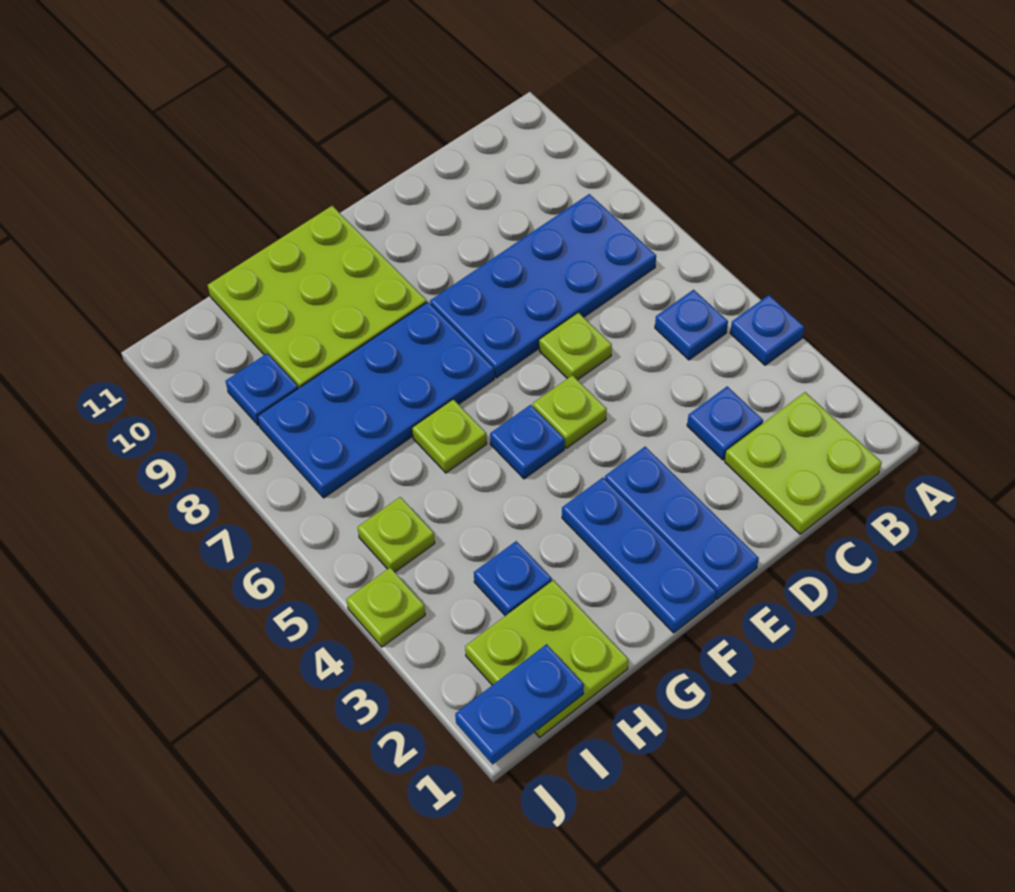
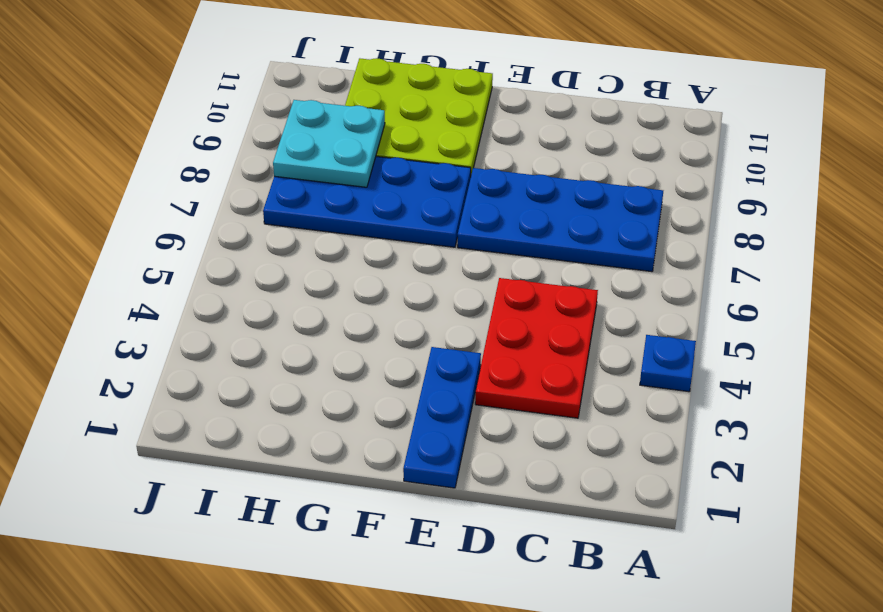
red plate C3:D5 level 1 -> blue plate C3 level 1
cyan plate H8:I9 level 2 -> none
none -> lime plate B1:C2 level 1
none -> blue plate B5 level 1
none -> lime plate D6 level 1

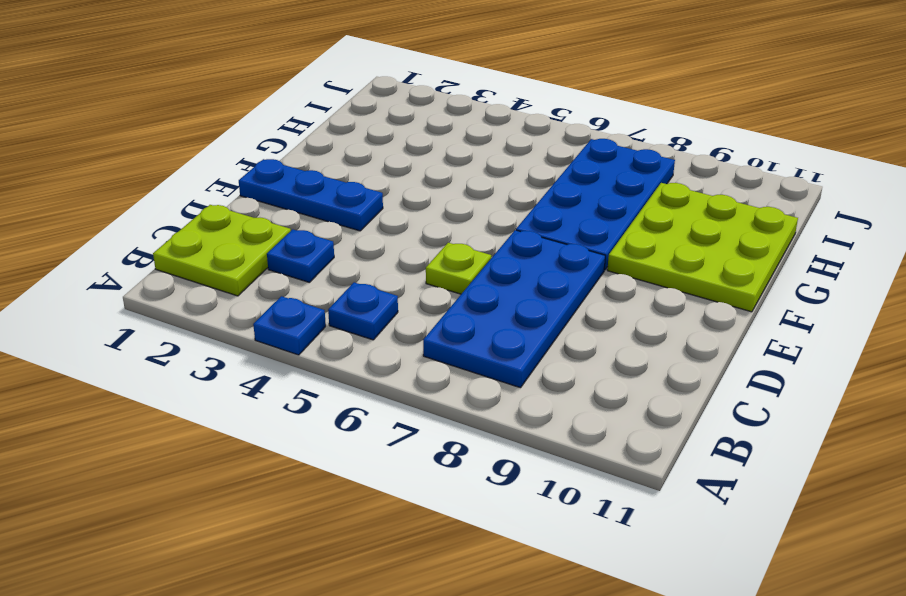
none -> lime plate E5 level 1
none -> blue plate F1:F3 level 1
none -> blue plate F5 level 1

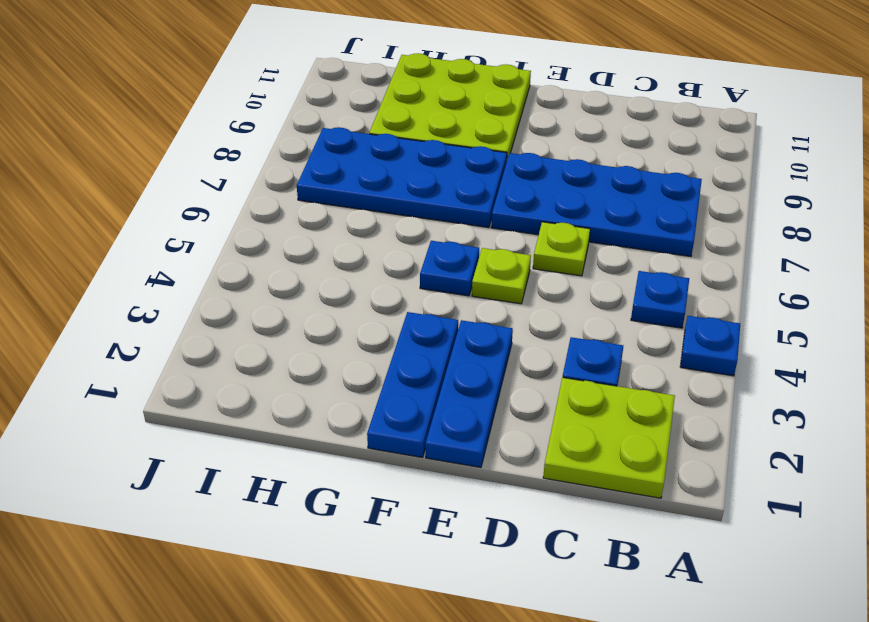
none -> lime plate G6 level 1
none -> lime plate H1:I2 level 1
none -> blue plate H3 level 1

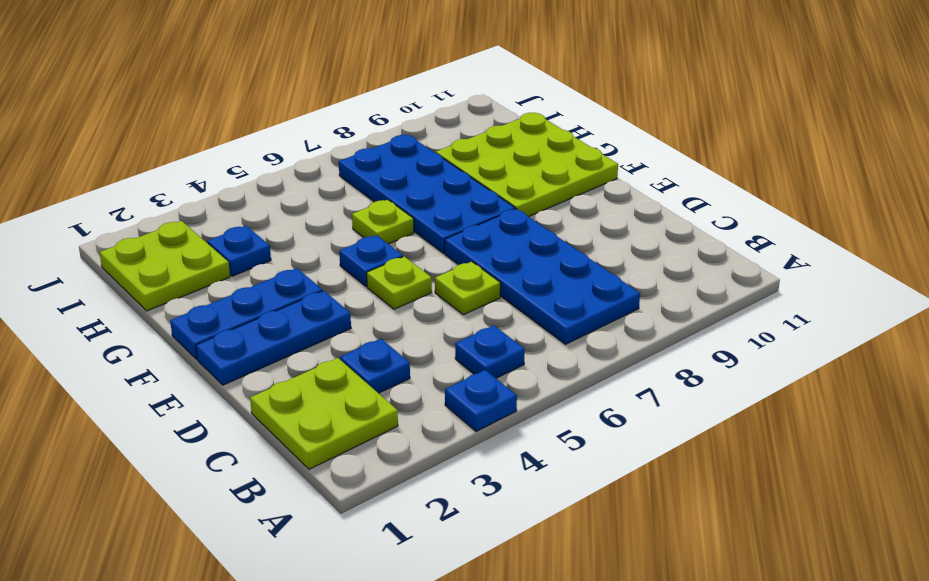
none -> lime plate I5 level 1
none -> blue plate I9 level 1
none -> lime plate J4 level 1

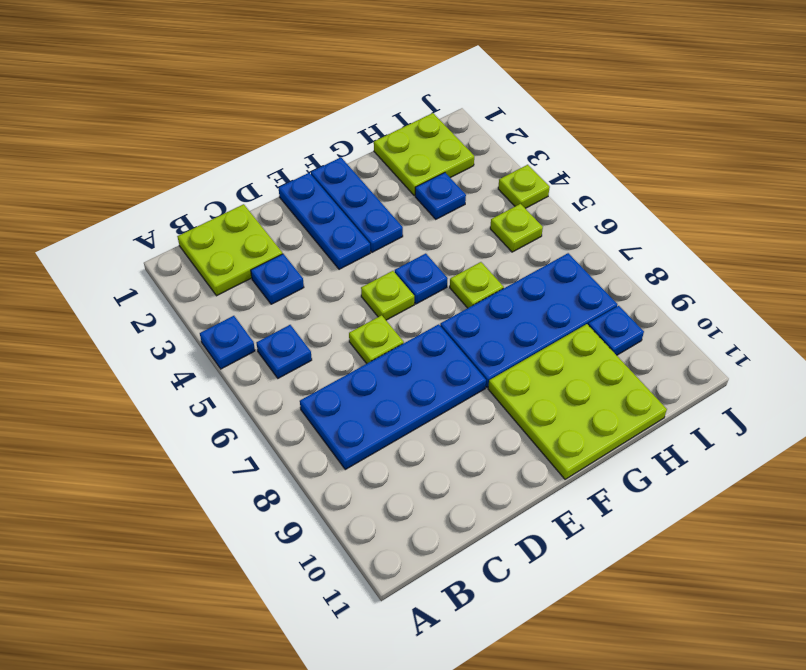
none -> blue plate I1:J1 level 2

